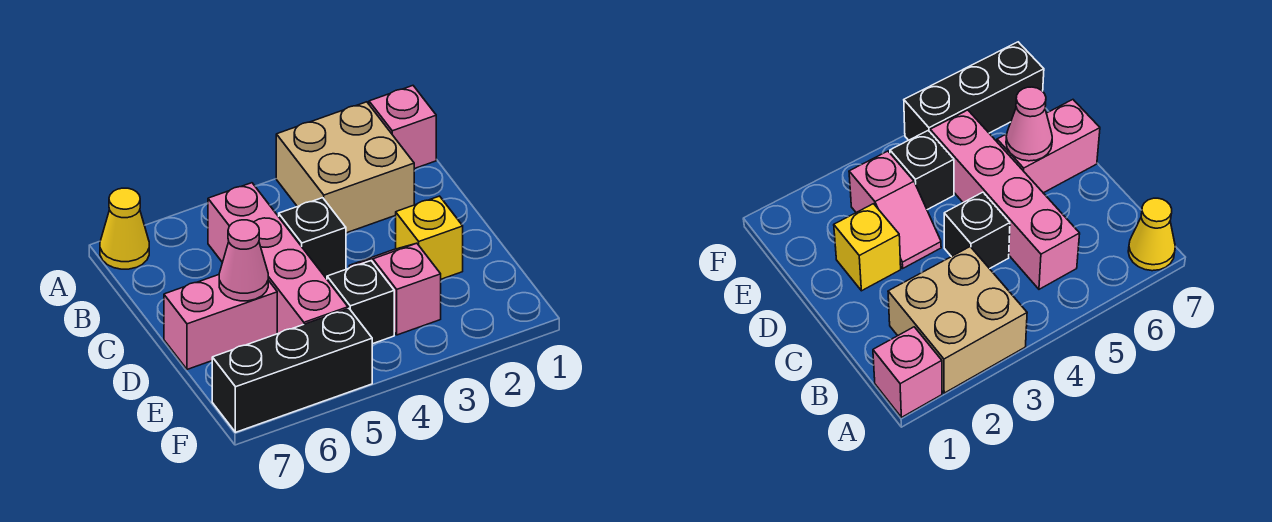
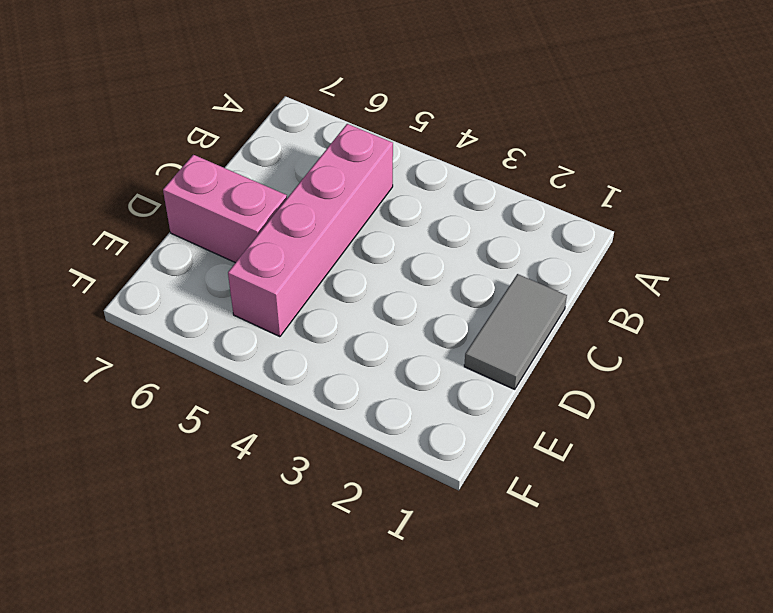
grey tile C1:D1 level 1 -> none
none -> pink brick A1 level 1
none -> tan brick A2:B3 level 1

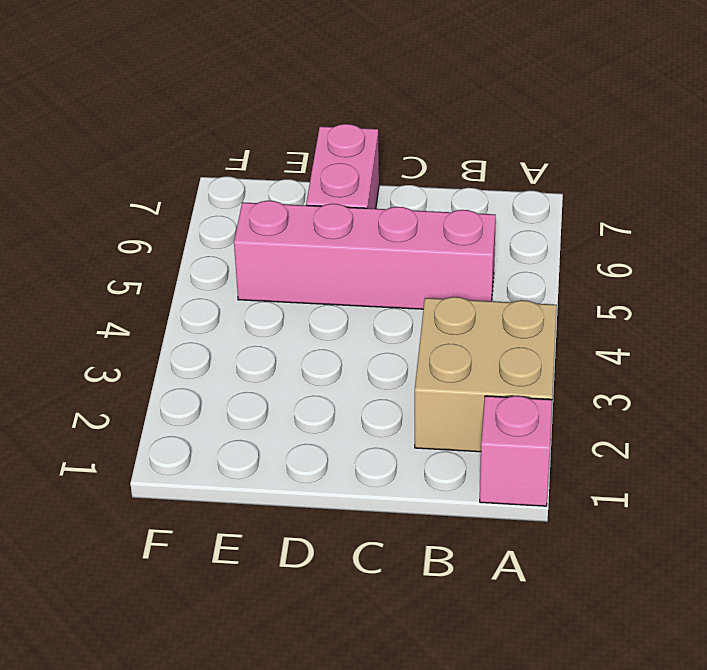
none -> yellow cone A7 level 1
none -> black brick C4 level 1

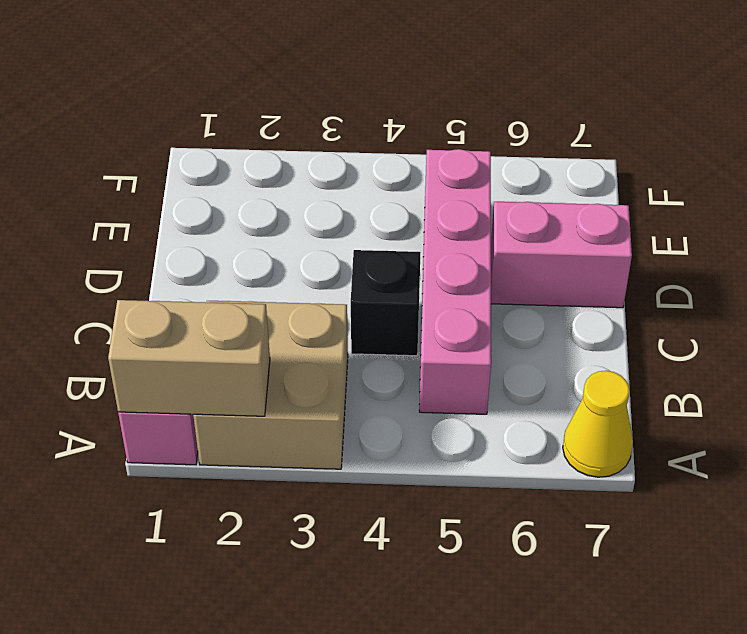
tan brick A1:A2 level 2 -> none
none -> yellow brick D2 level 1
none -> pink slope D3:E3 level 1 top E

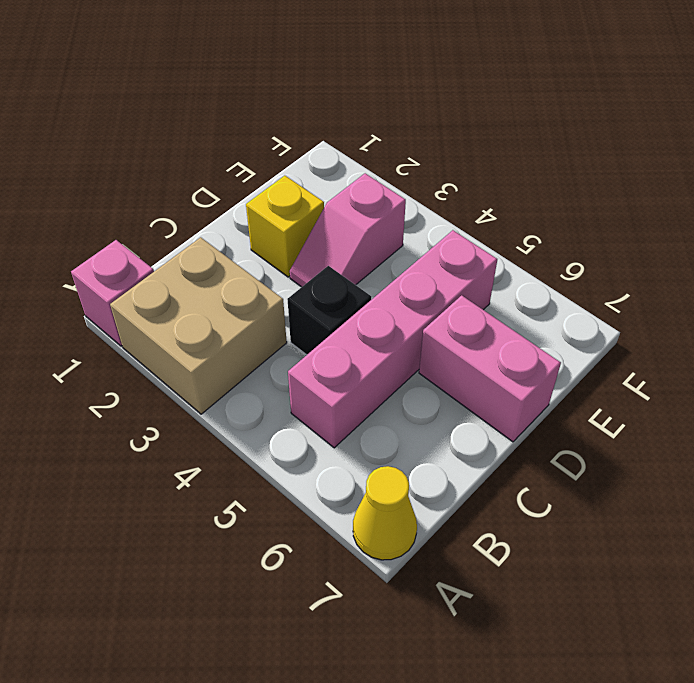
none -> black brick E4 level 1
none -> black brick F5:F7 level 1

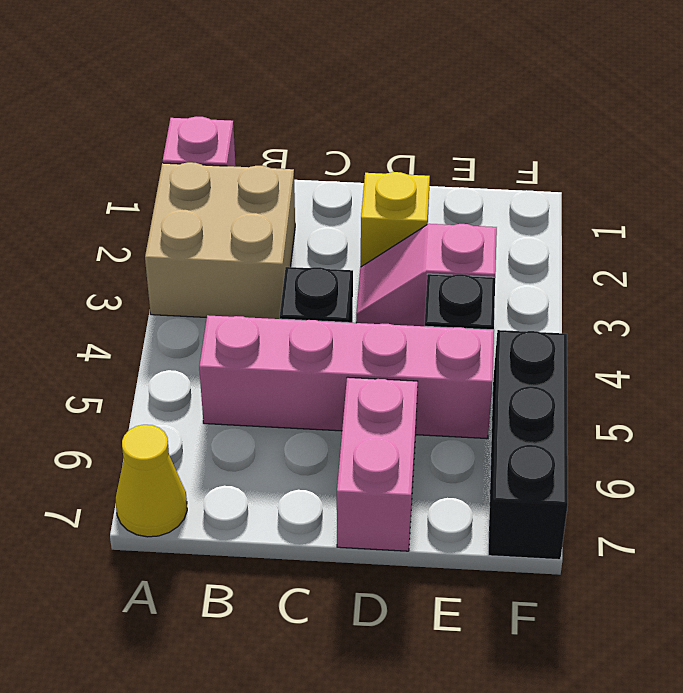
none -> pink cone D6 level 2

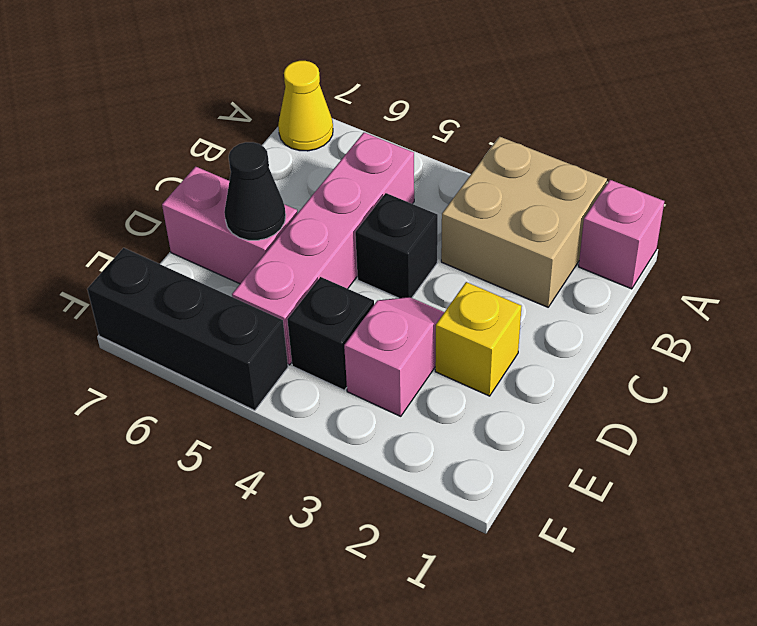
black cone D6 level 2 -> pink cone D6 level 2

